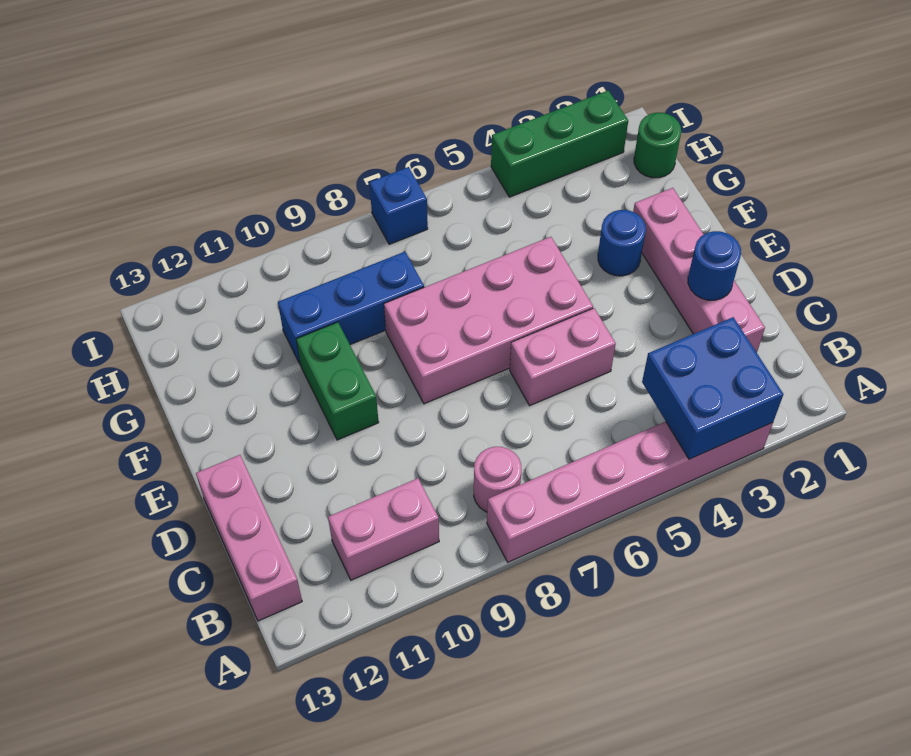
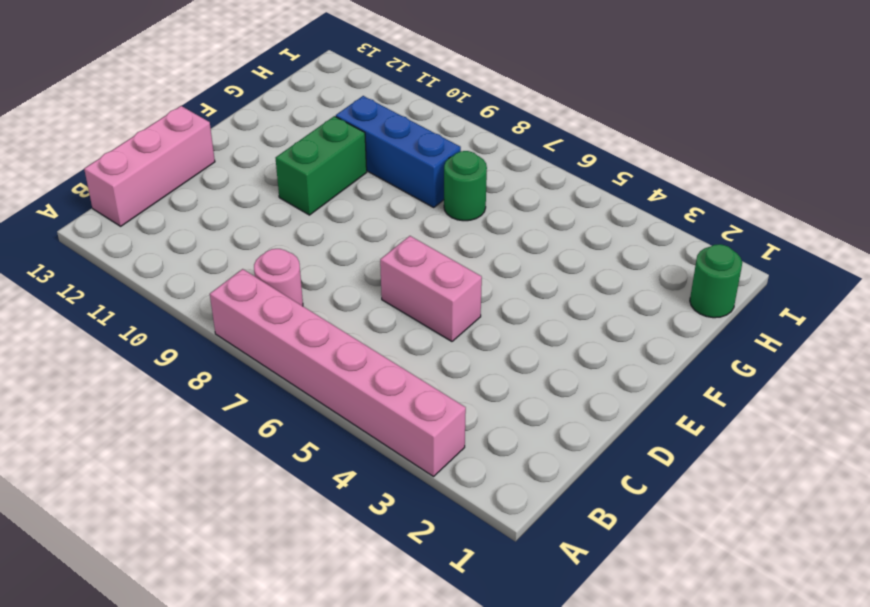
green round brick G7 level 1 -> none
none -> pink brick B10:B11 level 1
none -> pink brick C2:F2 level 1
none -> pink brick E5:F8 level 1

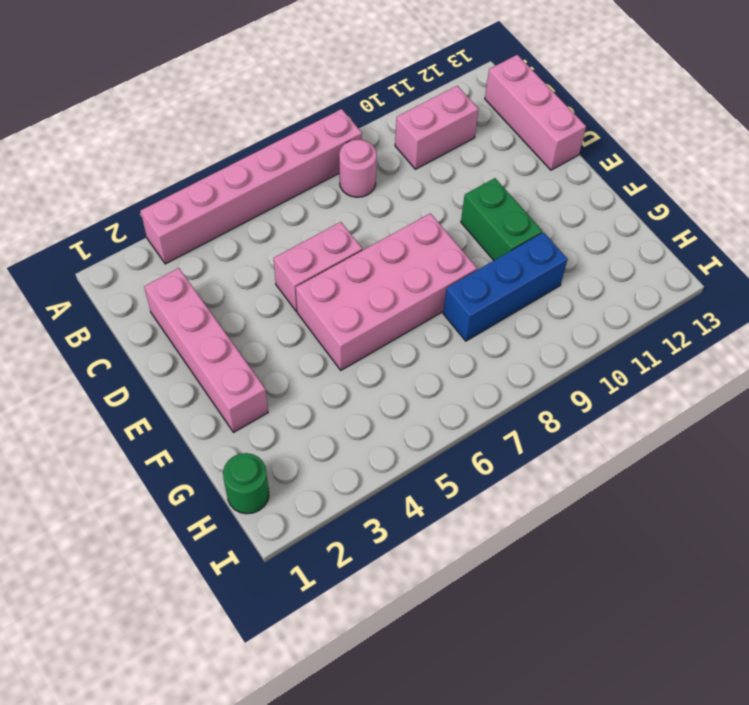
none -> blue round brick F3 level 1
none -> green brick I2:I4 level 1
none -> blue brick I7 level 1

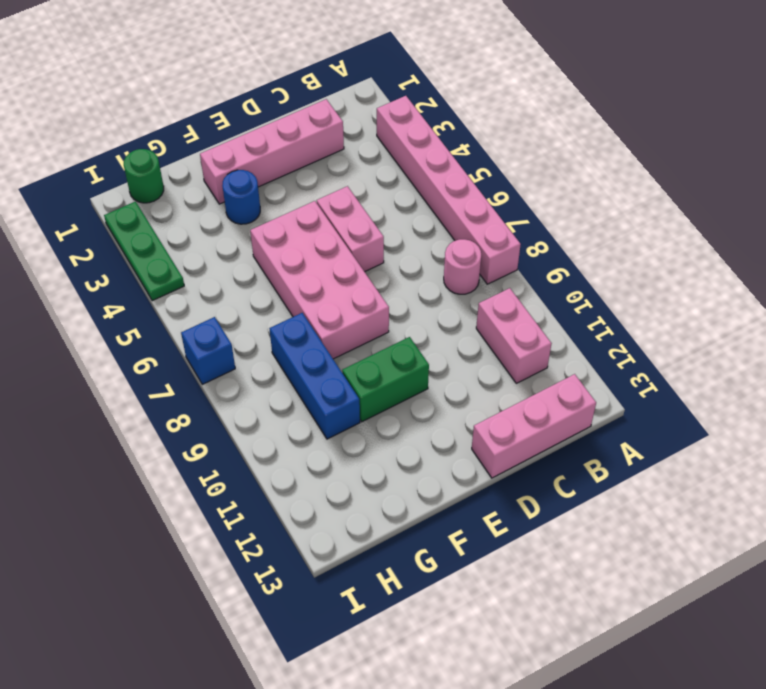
green plate I2:I4 level 1 -> green brick I2:I4 level 1
none -> blue brick A3:B4 level 2
none -> blue round brick D2 level 2

